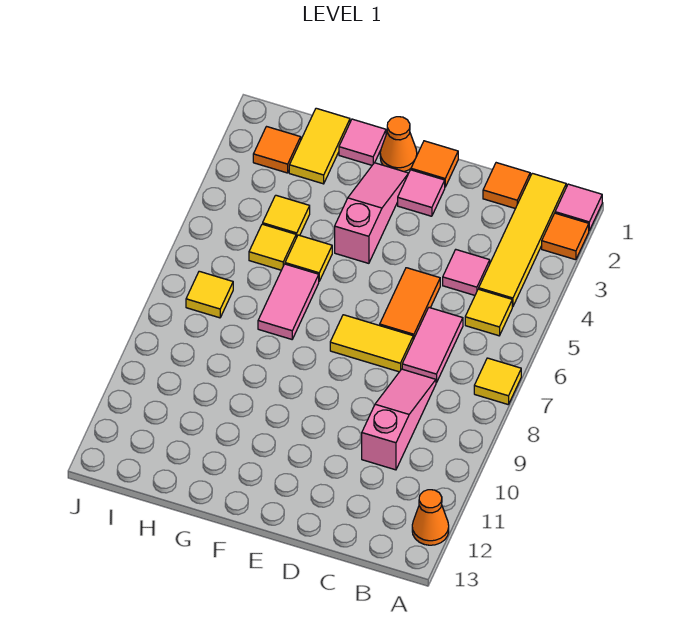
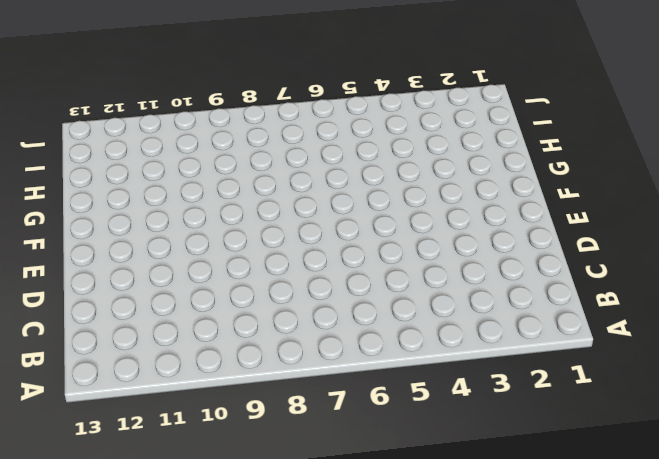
none -> pink tile A1 level 1
none -> orange tile A2 level 1
none -> yellow tile A7 level 1

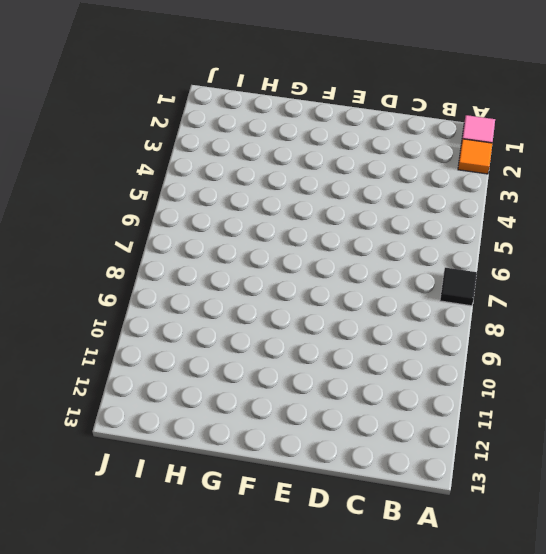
black tile A7 level 1 -> yellow tile A7 level 1
none -> orange cone A12 level 1
none -> yellow tile B1:B4 level 1
none -> yellow tile B5 level 1

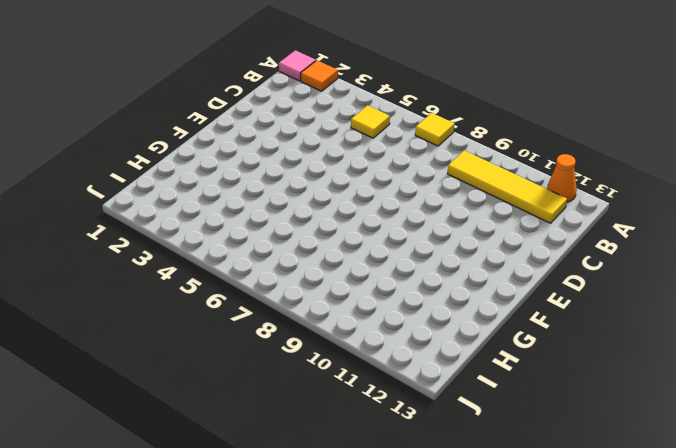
yellow tile B9:B12 level 1 -> yellow tile B1:B4 level 1
none -> orange tile C1 level 1
none -> pink tile C4 level 1
none -> pink tile C6:C7 level 1

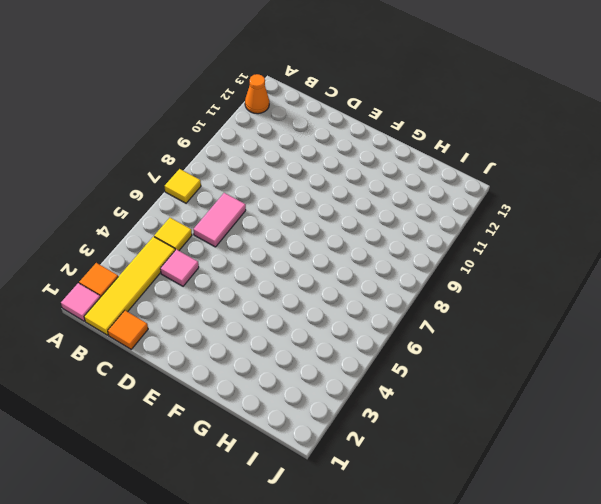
none -> pink slope C8:C10 level 1 top 10
none -> orange tile D5:D6 level 1
none -> yellow tile D7:E7 level 1

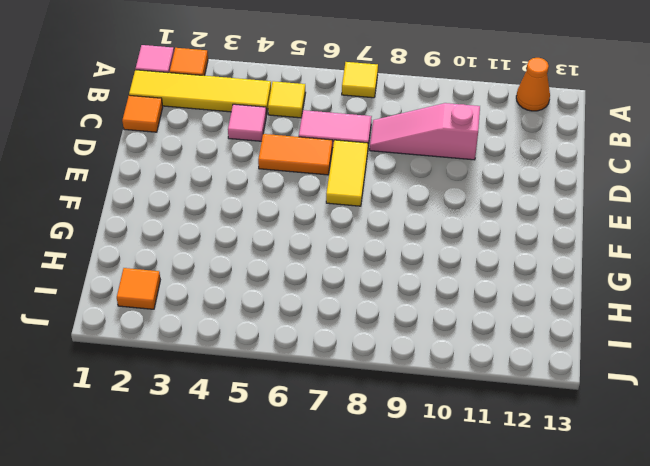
none -> orange tile E1 level 1
none -> pink tile E2 level 1
none -> orange cone F1 level 1

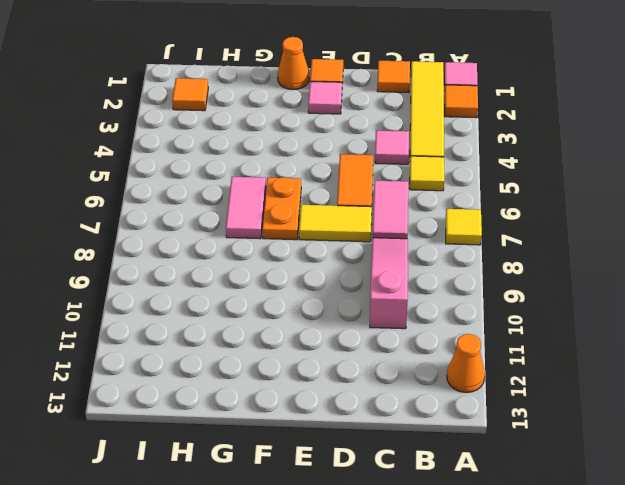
orange plate F6:F7 level 1 -> none
none -> pink slope F2:F4 level 1 top 4
none -> pink tile G1 level 1
none -> yellow tile G5 level 1

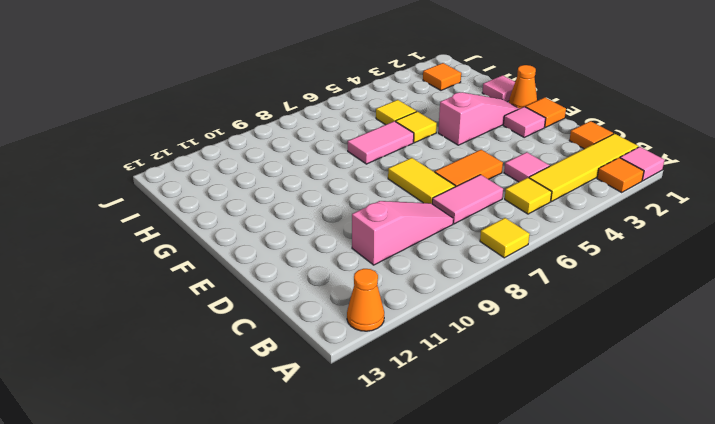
none -> yellow tile H1:H2 level 1
none -> yellow tile H4 level 1
none -> yellow tile I7 level 1

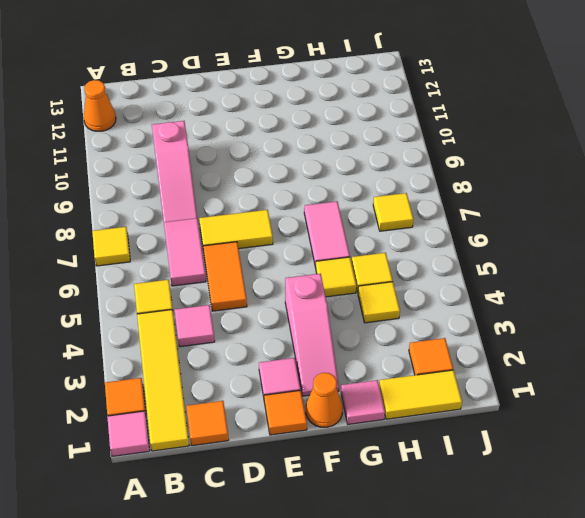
yellow tile H1:I1 level 1 -> yellow tile H1:H2 level 1

